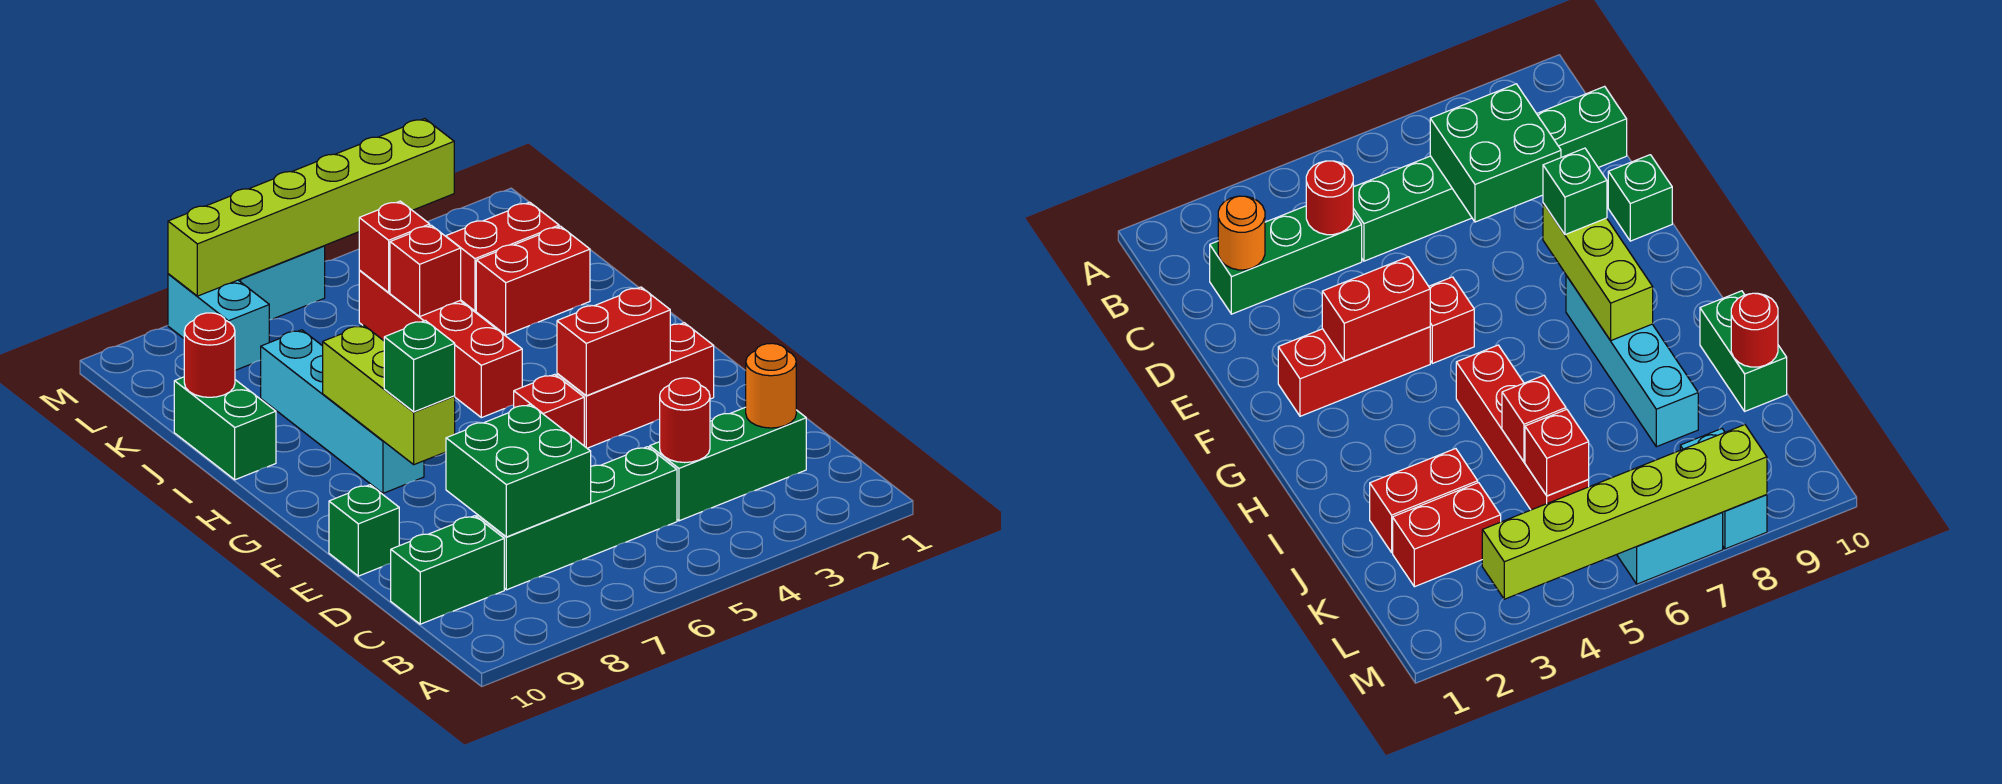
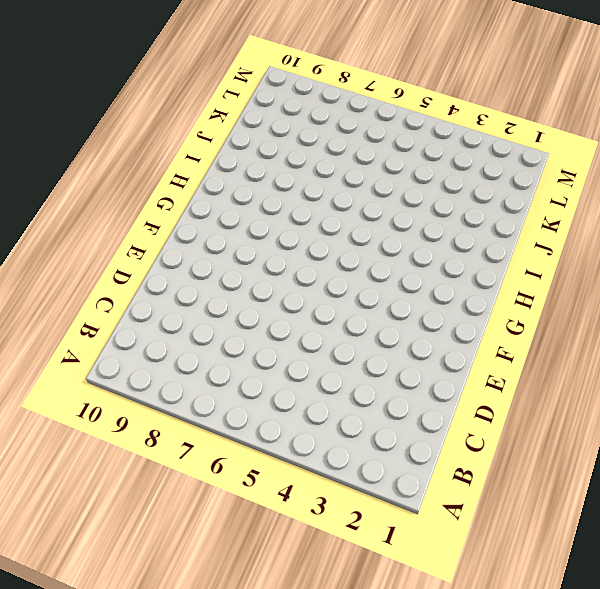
none -> green brick C2:C4 level 1
none -> green brick C5:C8 level 1
none -> green brick C9:C10 level 1

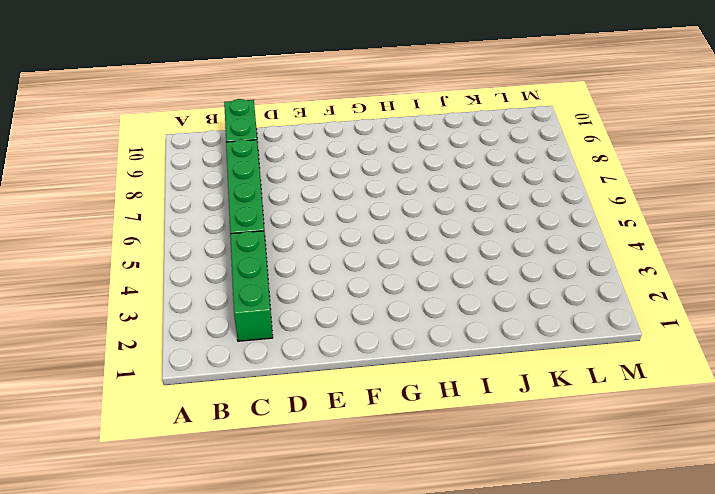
none -> green brick E10 level 1
none -> red brick F2:F4 level 1
none -> red brick F5 level 1

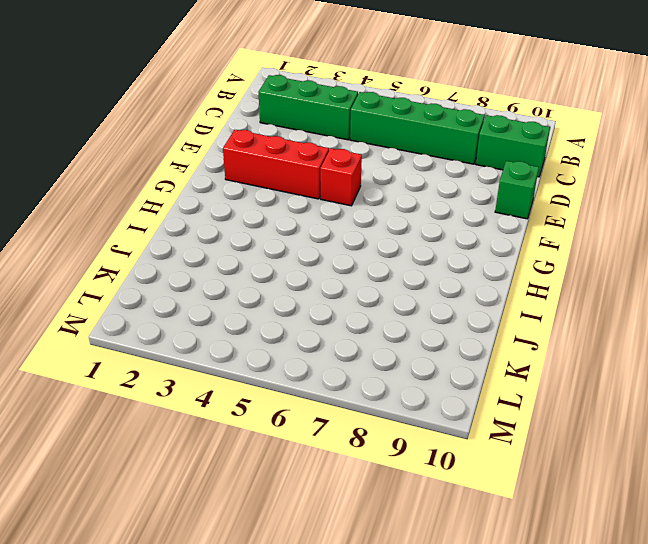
none -> cyan brick G8:J8 level 1
none -> red brick H5:K5 level 1
none -> green brick I10:J10 level 1

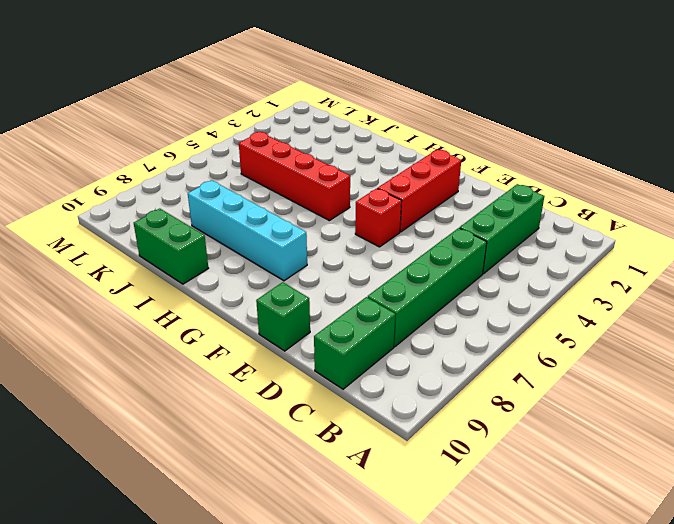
none -> red brick J2:J3 level 1
none -> red brick K2:K3 level 1
none -> cyan brick L8:M8 level 1

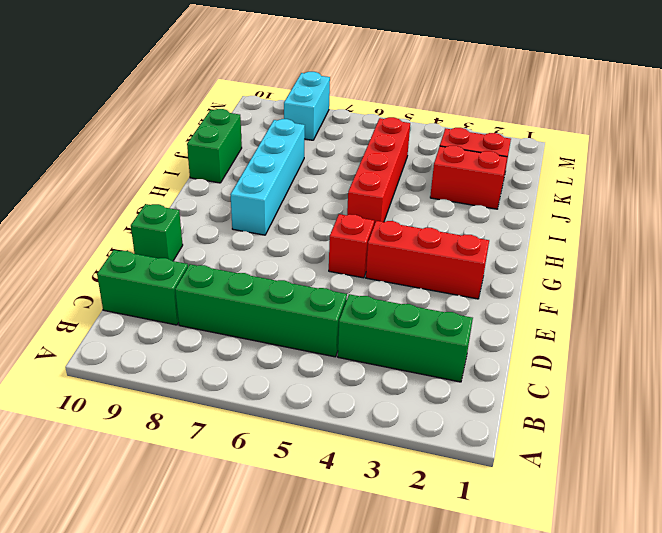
none -> cyan brick M6:M7 level 1
none -> orange round brick C2 level 2
none -> red round brick C4 level 2

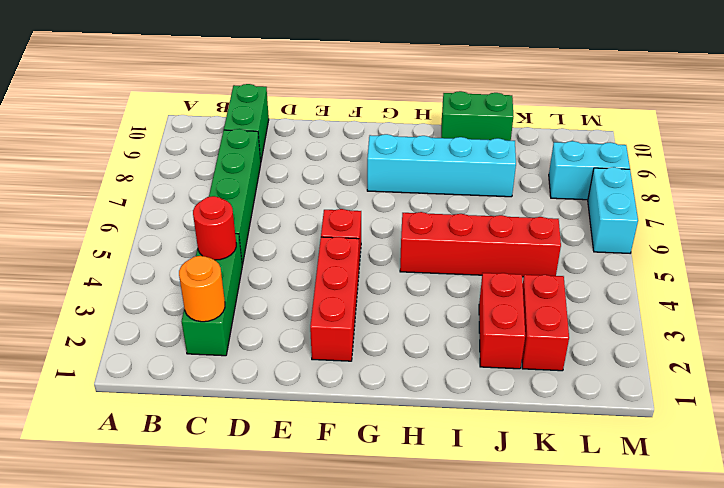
none -> green brick E10 level 1
none -> green brick C7:D8 level 2
none -> red brick F3:F4 level 2

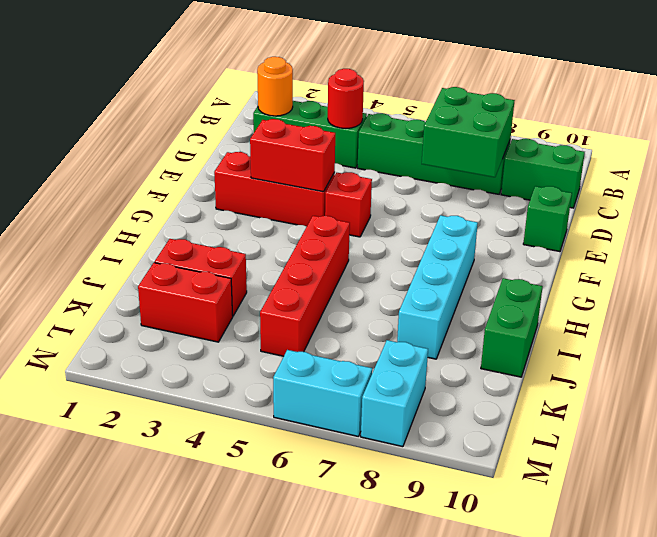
none -> lime brick F8:H8 level 2
none -> red brick J5 level 2
none -> red round brick J10 level 2

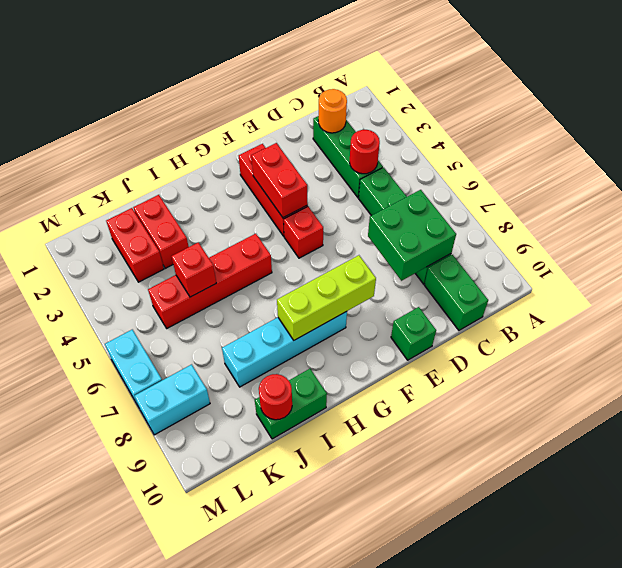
none -> red brick K5 level 2
none -> lime brick M3:M8 level 2
none -> green brick F8 level 3

